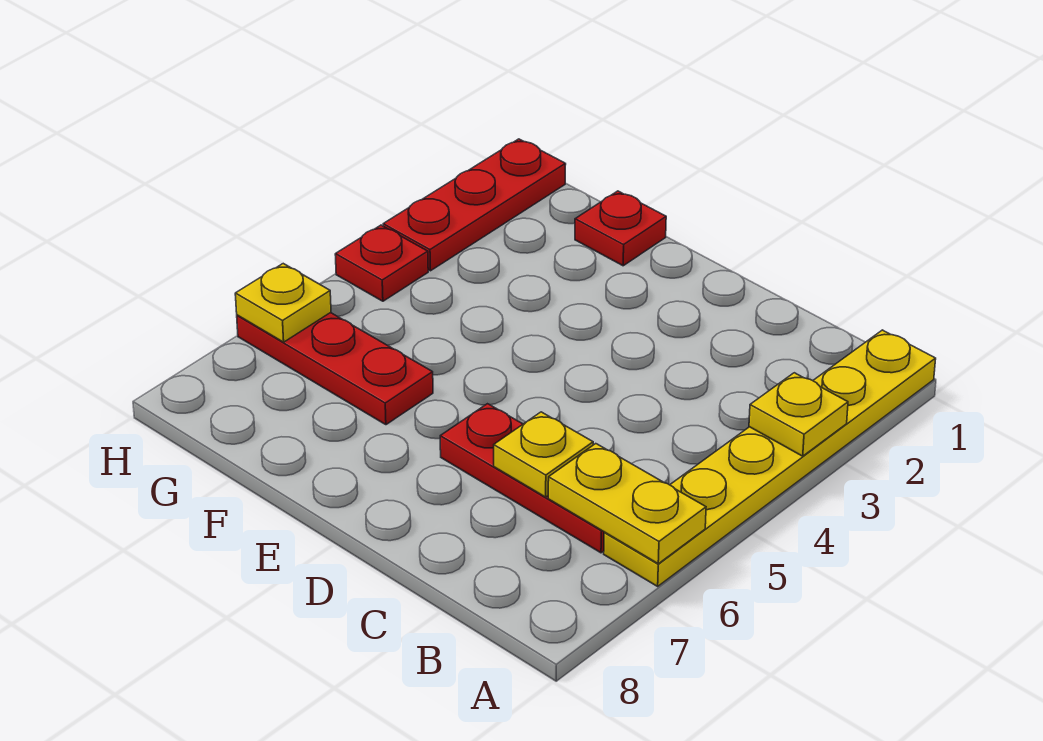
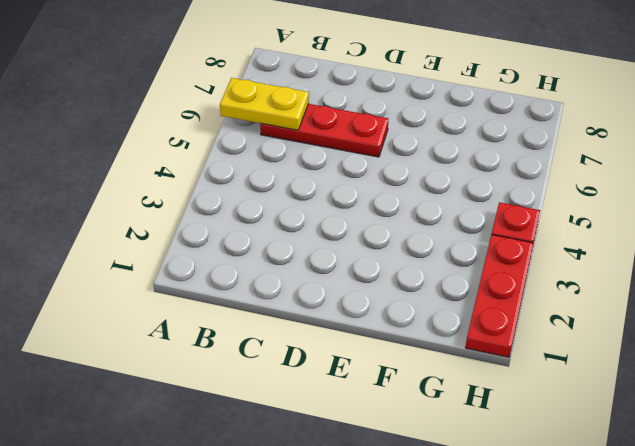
none -> yellow plate A1:A6 level 1
none -> red plate F1 level 1

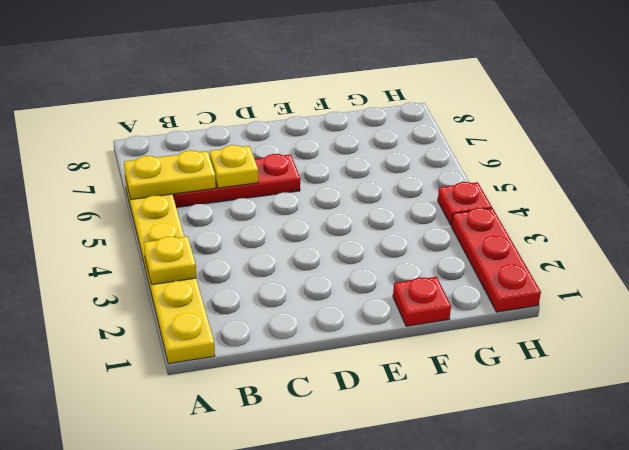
none -> red plate F6:H6 level 1
none -> yellow plate H6 level 2

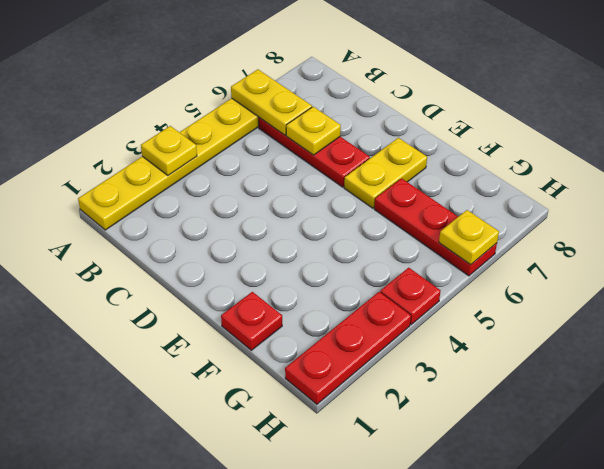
yellow plate E6:E7 level 1 -> none

